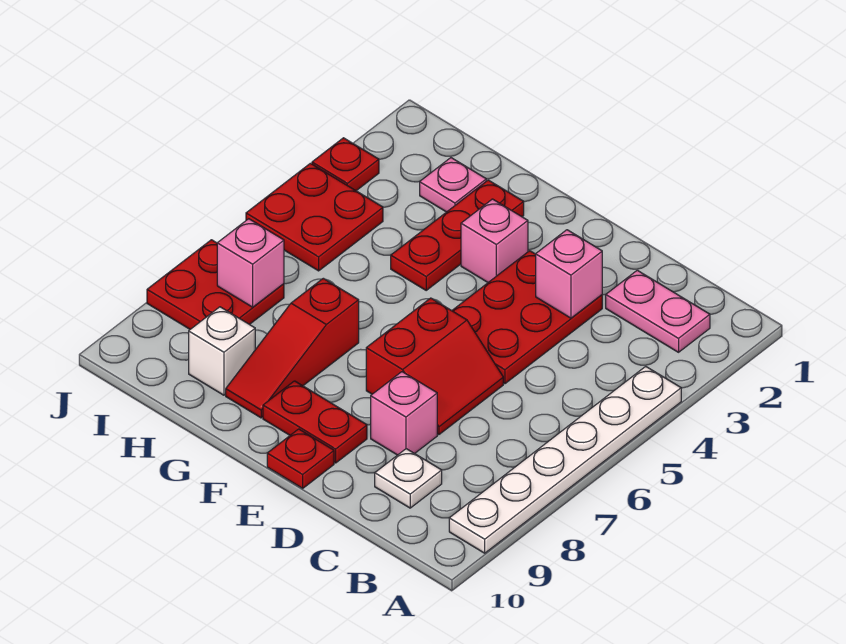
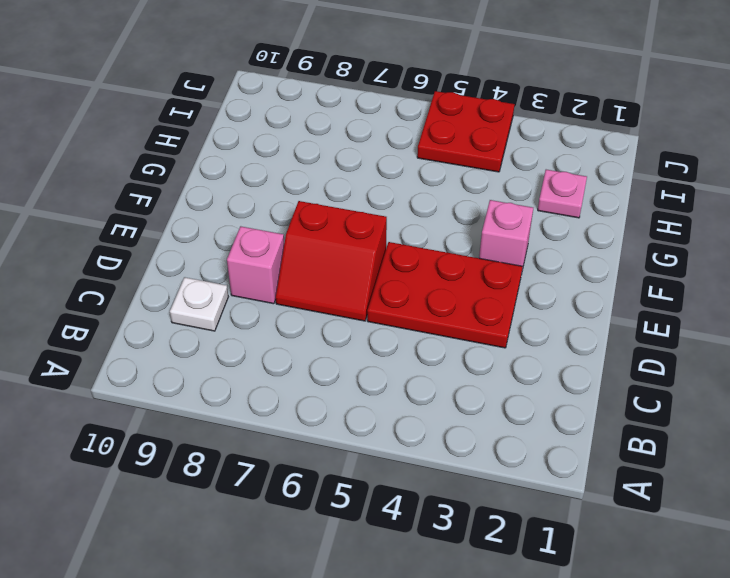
none -> white plate A4:A9 level 1
none -> pink plate B2:C2 level 1
none -> red plate E9:F9 level 1

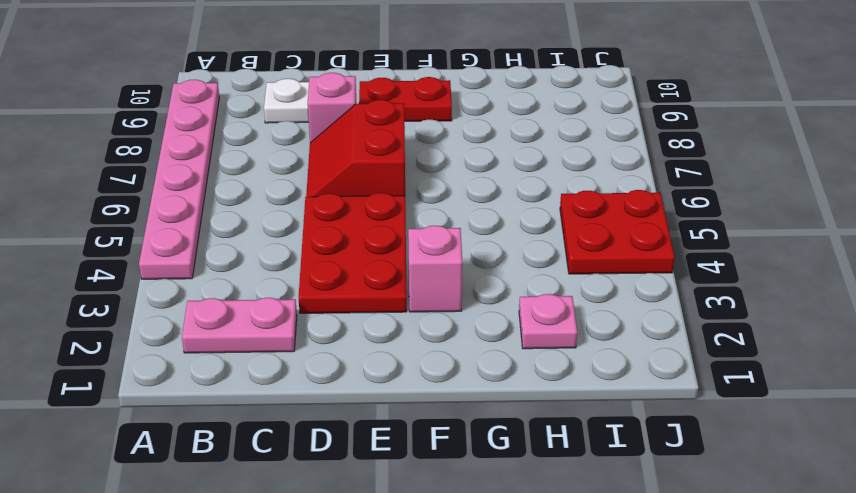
pink plate A4:A9 level 1 -> white plate A4:A9 level 1
none -> red plate E10 level 1
none -> red plate G2:G4 level 1
none -> red slope G7:G9 level 1 top 7

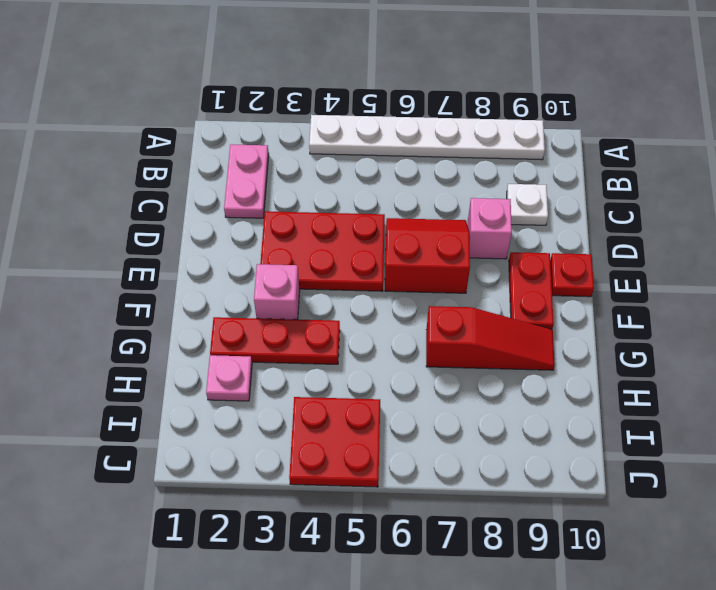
none -> white brick H9 level 1
none -> red plate I7:J8 level 1
none -> red plate J3 level 1

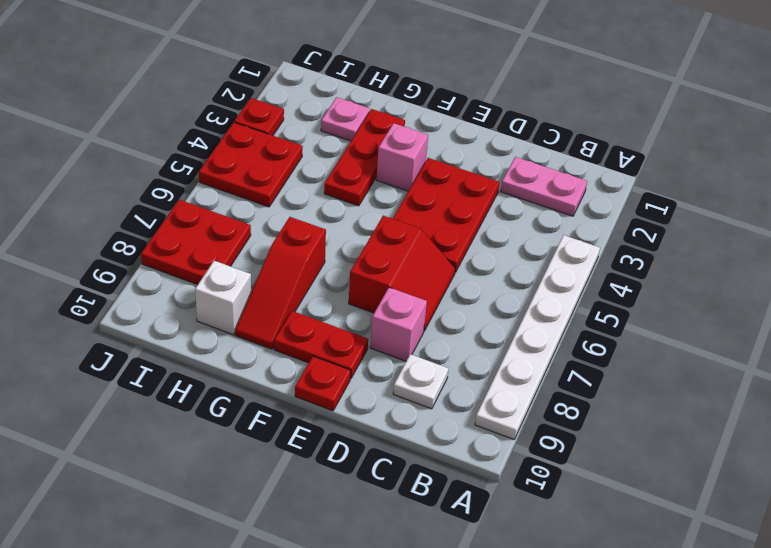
none -> pink brick D3 level 2
none -> pink brick I7 level 2

